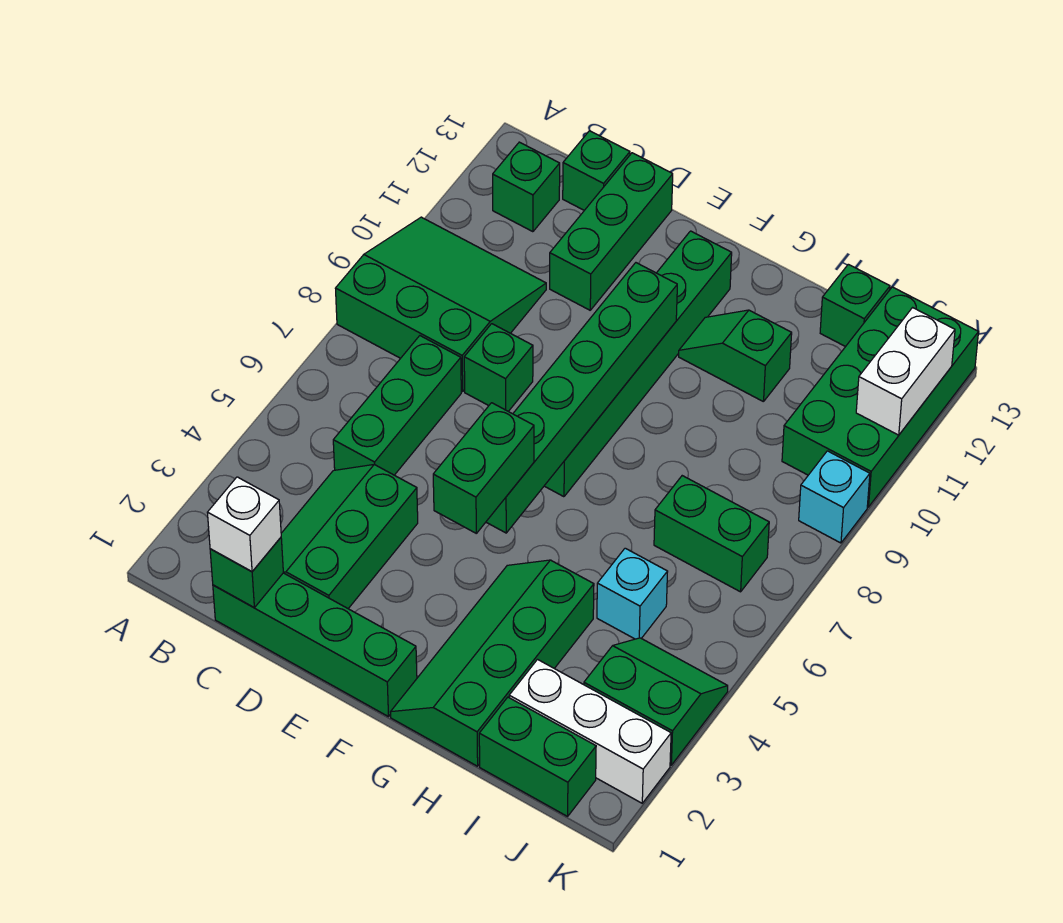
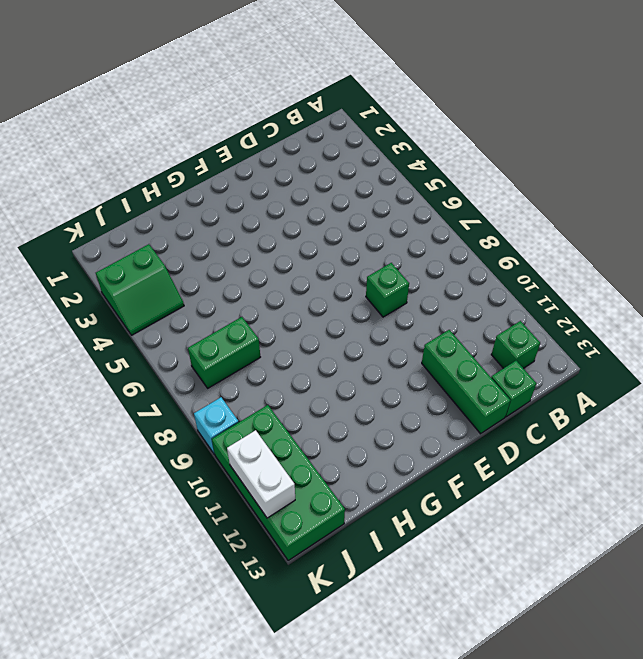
none -> green slope A8:C10 level 1 top 8
none -> green brick C1:F1 level 1
none -> green slope C2:D4 level 1 top D

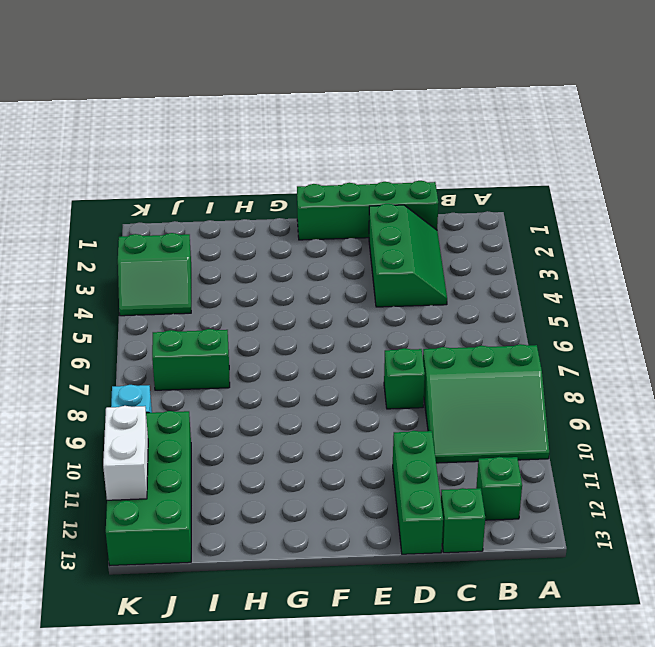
none -> green brick C5:C7 level 1
none -> green brick F7:F12 level 1
none -> green slope G1:H4 level 1 top H

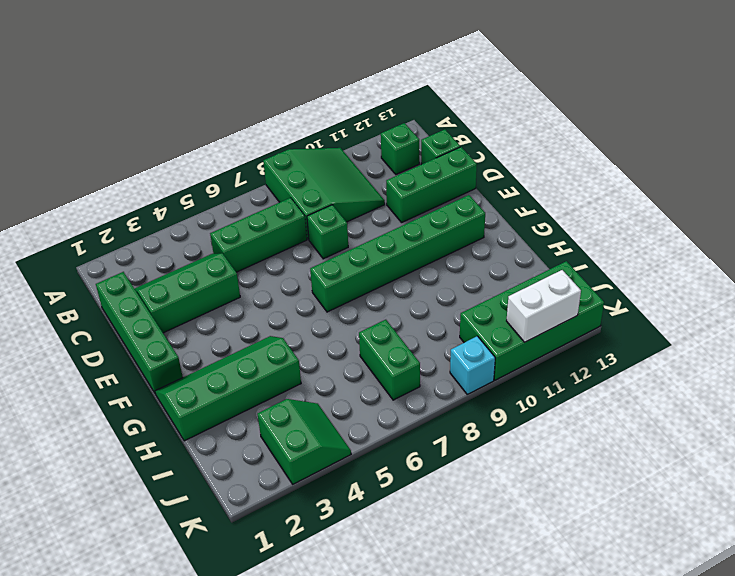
none -> green slope G11:H11 level 1 top H
none -> green brick I1:J1 level 1
none -> white brick I2:K2 level 1

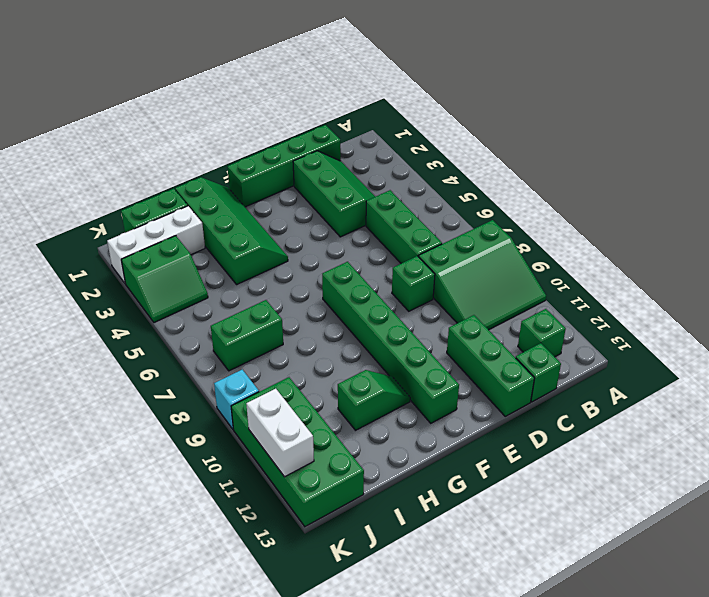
none -> cyan brick I5 level 1
none -> green brick I13 level 1
none -> green brick C1 level 2

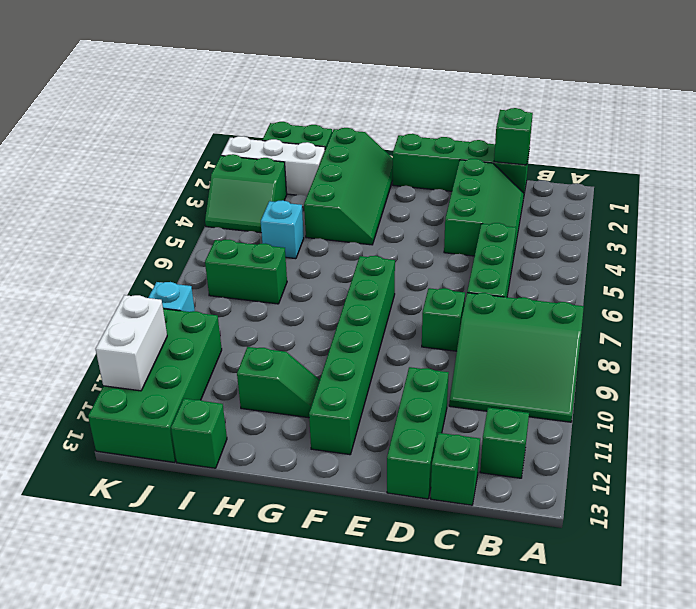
none -> green brick F5:F10 level 2
none -> white brick C1 level 3
none -> green brick F4:F5 level 3

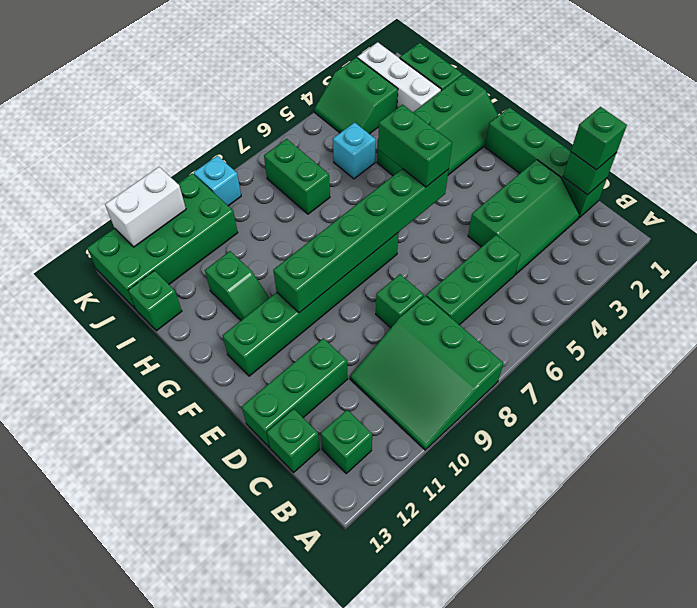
green brick C1 level 3 -> white brick C1 level 3
green brick F5:G5 level 3 -> green brick F4:F5 level 3

